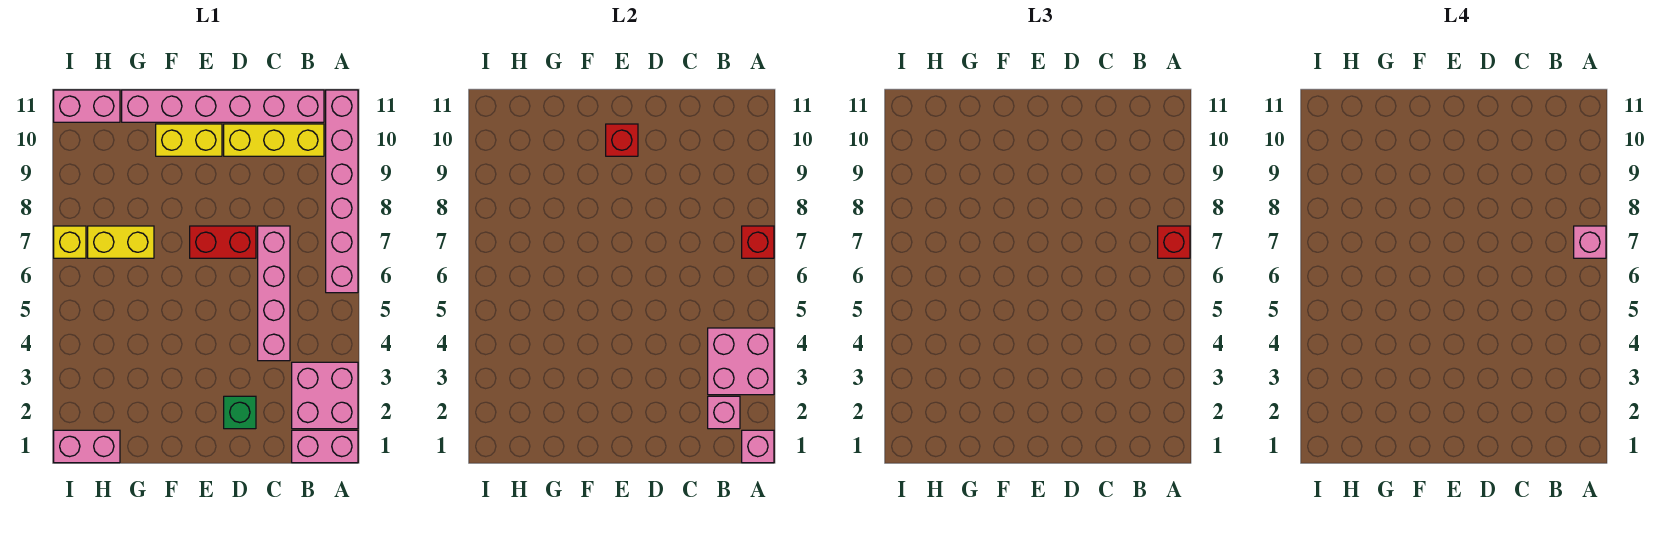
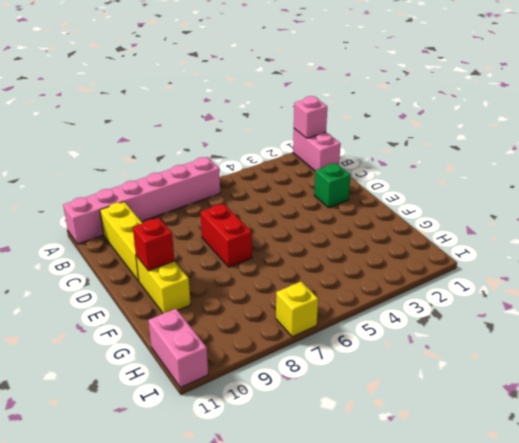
none -> pink brick A2:B3 level 1
none -> pink brick B11:G11 level 1
none -> pink brick C4:C7 level 1

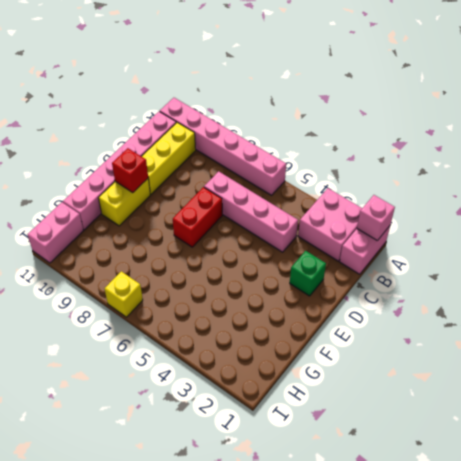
none -> yellow brick G7:H7 level 1
none -> pink brick H1:I1 level 1
none -> pink brick A3:B4 level 2

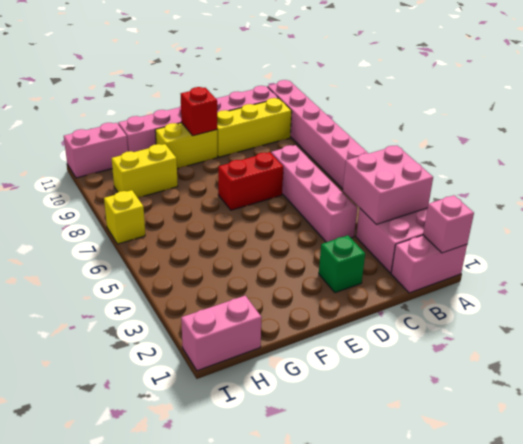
yellow brick G9:H9 level 1 -> yellow brick G7:H7 level 1
none -> red brick A7 level 2
none -> pink brick B2 level 2
none -> red brick A7 level 3

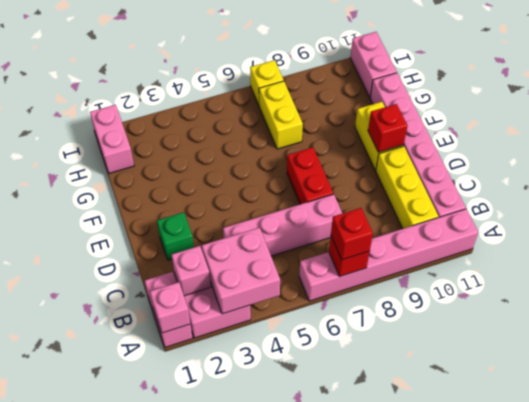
none -> pink brick A7 level 4

